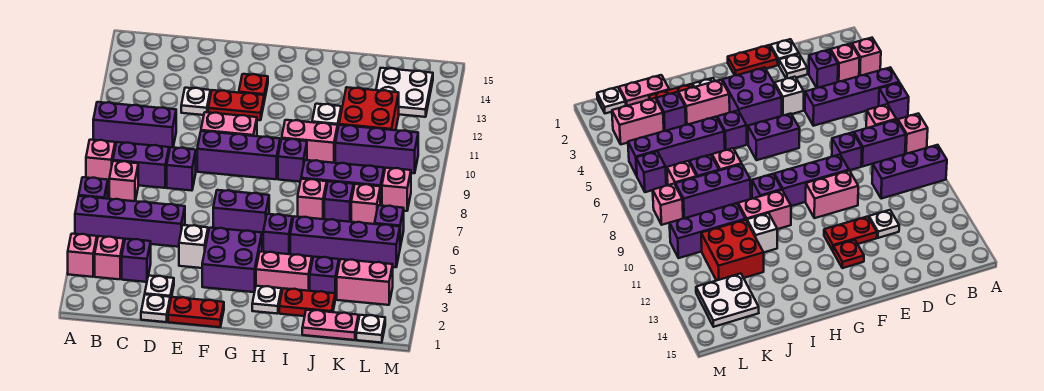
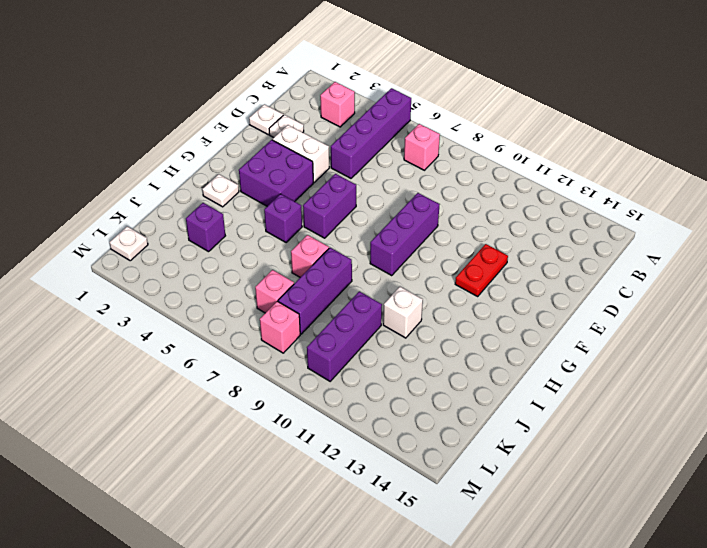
white brick E3:E4 level 1 -> white brick E4 level 1
none -> pink brick A3 level 1
none -> purple brick A6 level 1
none -> pink brick A8 level 1
none -> purple brick A10:C10 level 1

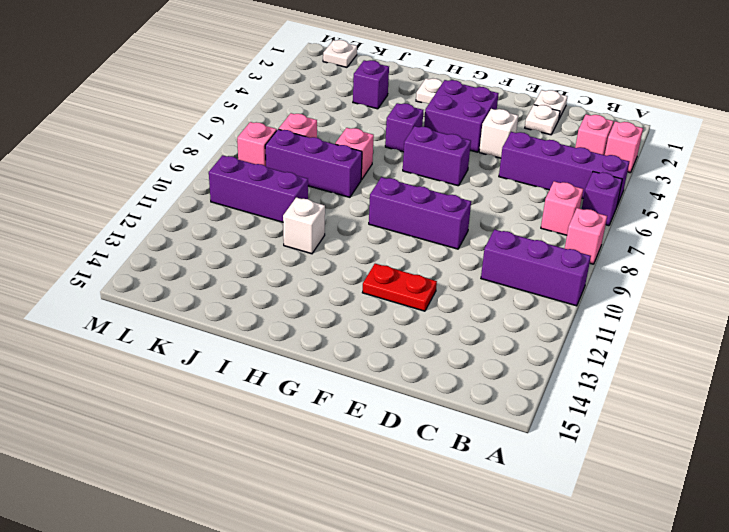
none -> purple brick B8:C8 level 1
none -> purple brick C3 level 1
none -> purple brick D8 level 1
none -> white plate D12 level 1

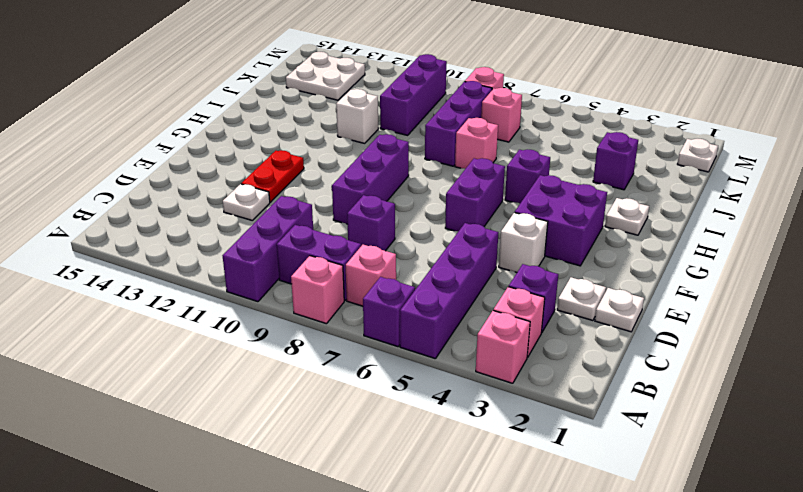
purple brick B8:B9 level 1 -> purple brick B8:C8 level 1
none -> red plate E1:F1 level 1
none -> pink brick E10:F10 level 1
none -> red plate F13 level 1
none -> pink brick H3:I3 level 1

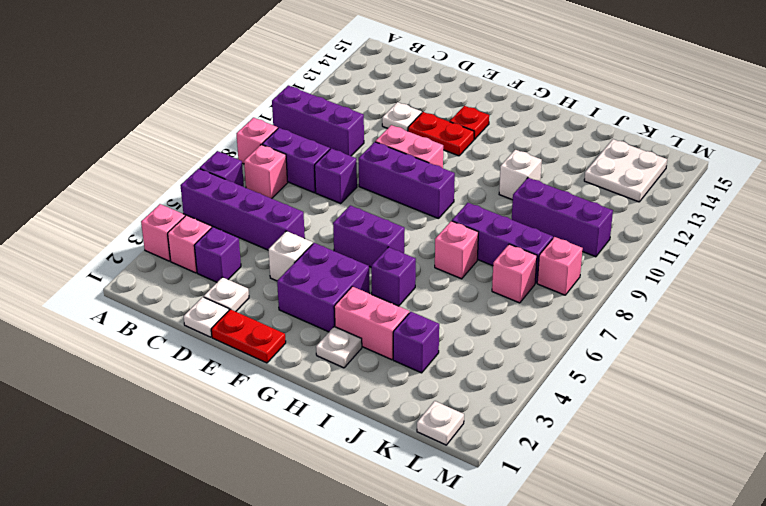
none -> purple brick H9 level 1
none -> pink brick H10:I10 level 1
none -> red plate I2:J2 level 1
none -> purple brick I5:L5 level 1

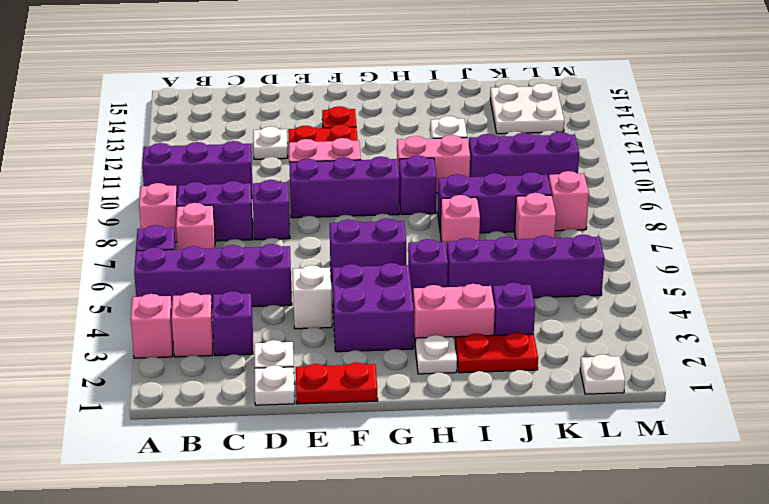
none -> pink plate J1:K1 level 1
none -> purple brick J7 level 1
none -> red brick J11:K12 level 1
none -> pink brick K3:L3 level 1

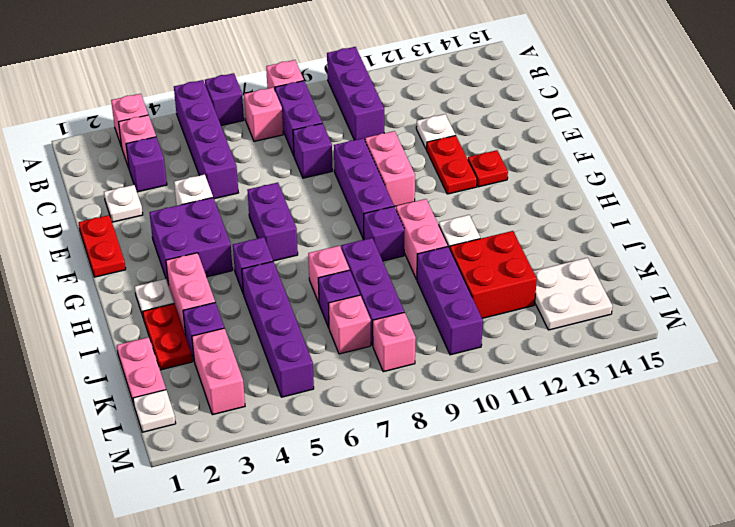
none -> white plate D1 level 1
none -> purple brick L6 level 1

